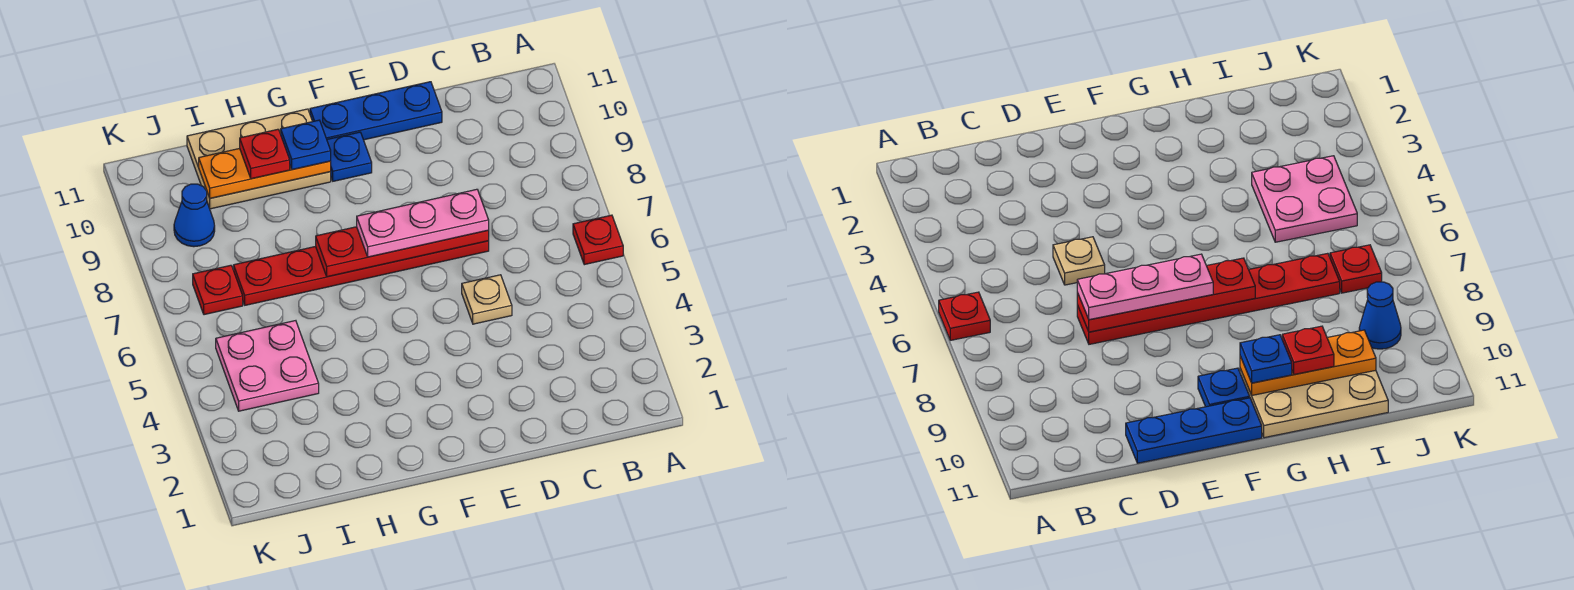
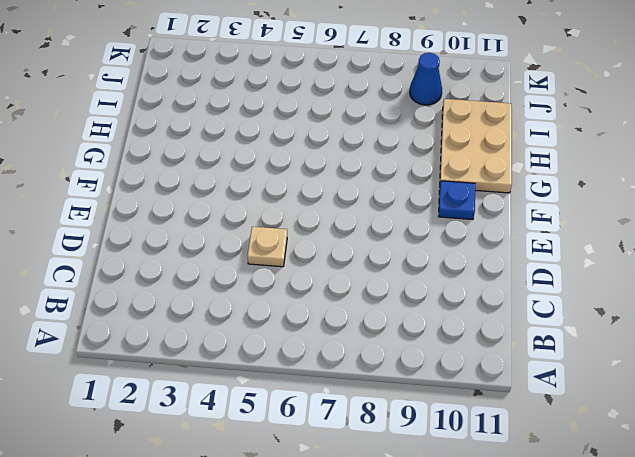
none -> red plate A6 level 1
none -> red plate D7:I7 level 1
none -> blue plate D11:F11 level 1

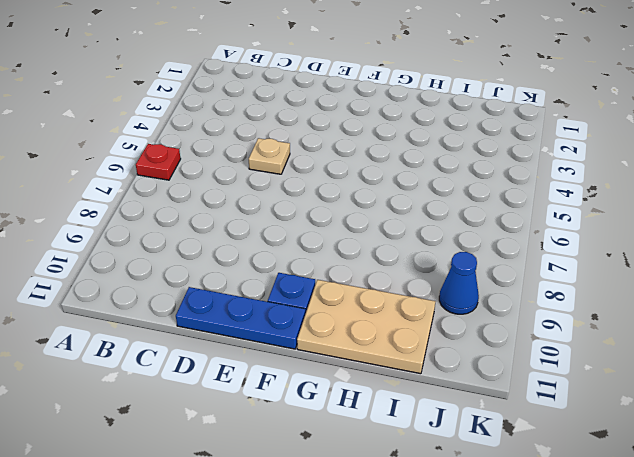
none -> red plate D7:I7 level 1
none -> pink plate I4:J5 level 1
none -> red plate J7 level 1

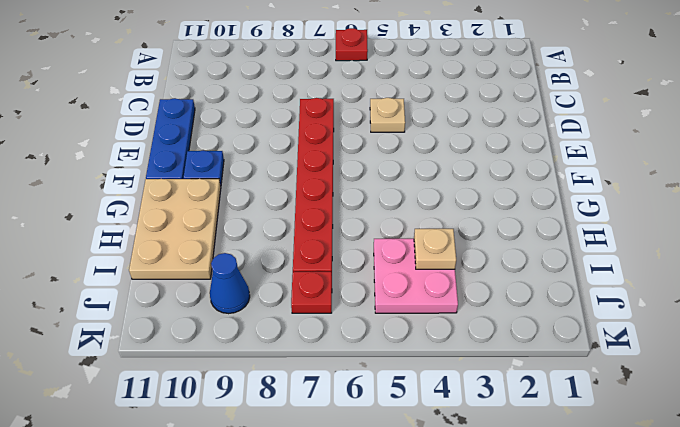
tan plate I4 level 2 -> none
none -> red plate D7:G7 level 2
none -> orange plate G10:I10 level 2
none -> pink plate D7:F7 level 3

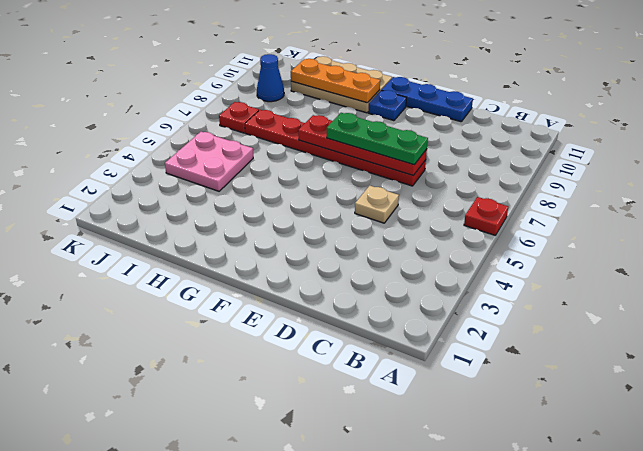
green plate D7:F7 level 3 -> pink plate D7:F7 level 3
none -> blue plate G10 level 3
none -> red plate H10 level 3

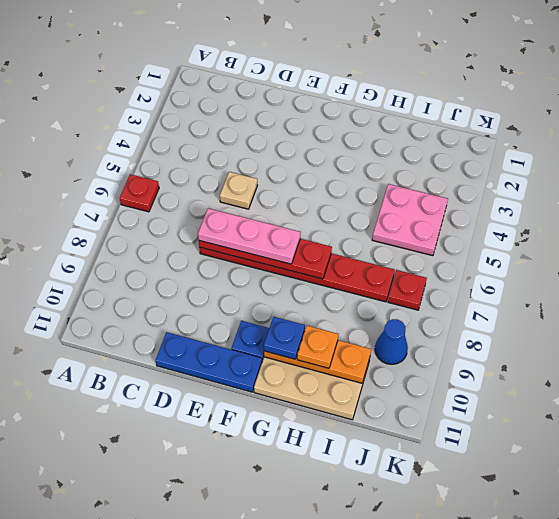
orange plate H10 level 3 -> red plate H10 level 3

